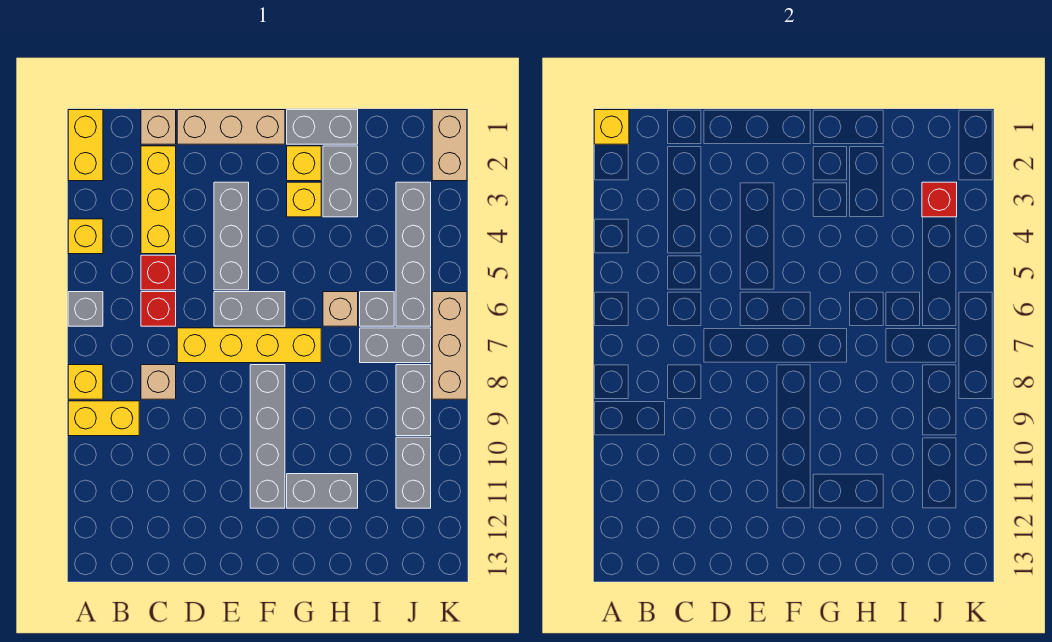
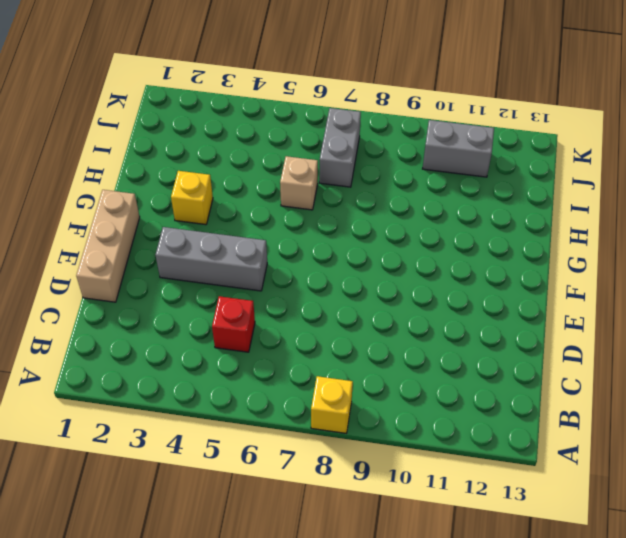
none -> yellow brick A1:A2 level 1
none -> yellow brick A4 level 1
none -> grey brick A6 level 1
none -> yellow brick A9:B9 level 1

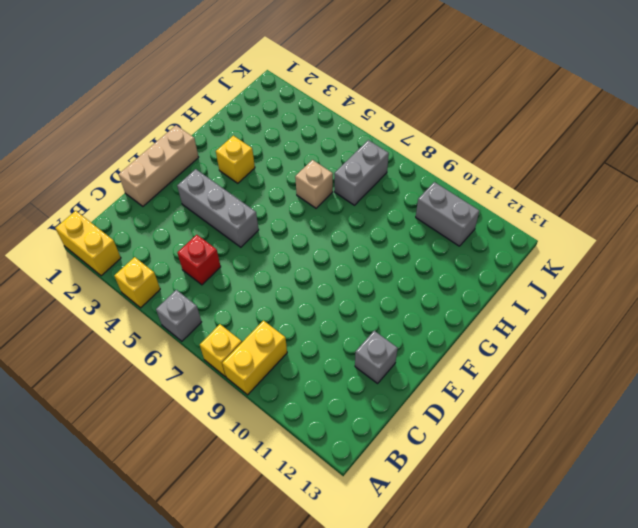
grey brick D12 level 1 -> grey brick I6 level 1
none -> tan brick C1 level 1
none -> yellow brick C2:C4 level 1
none -> red brick C6 level 1
none -> tan brick C8 level 1

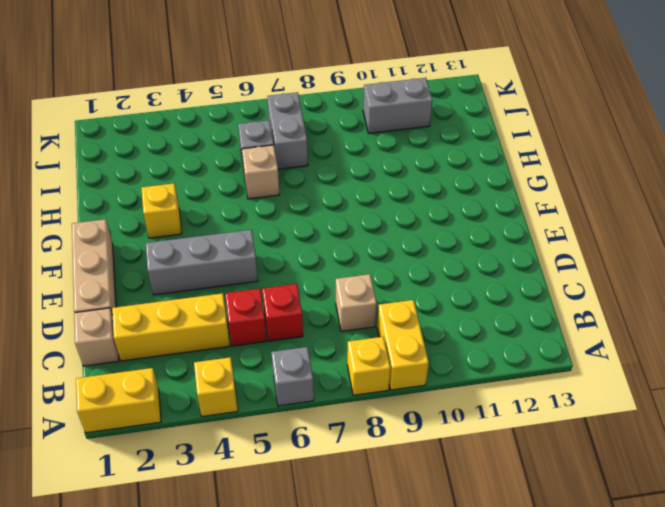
none -> yellow brick D7:G7 level 1
none -> grey brick E6:F6 level 1
none -> grey brick F8:F11 level 1
none -> grey brick G1:H1 level 1

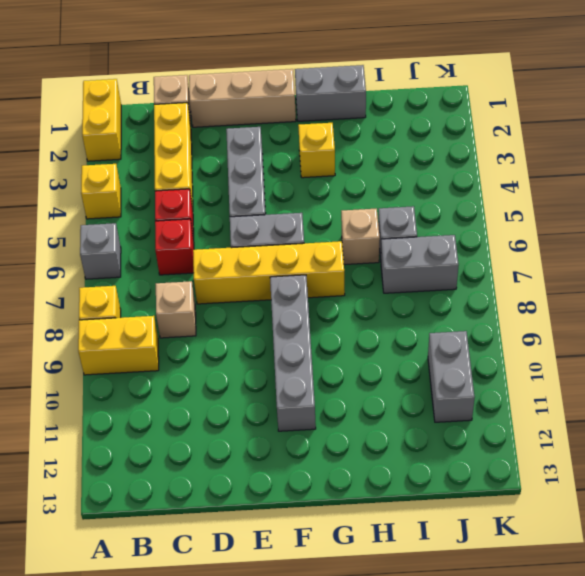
none -> yellow brick G2 level 1
none -> grey brick G11:H11 level 1
none -> grey brick H2:H3 level 1
none -> grey brick J3:J6 level 1

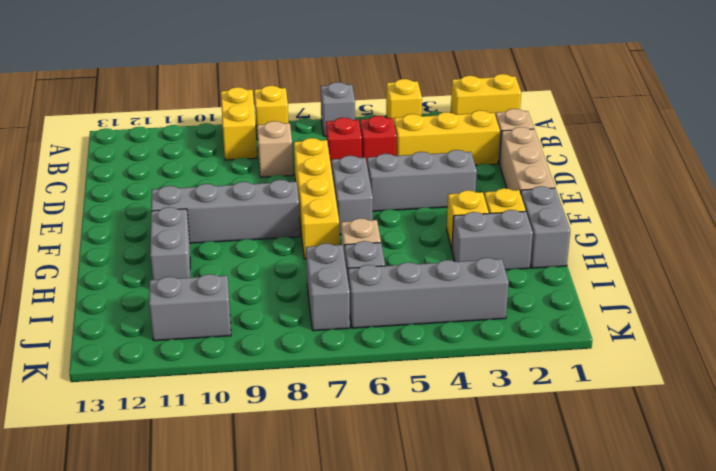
none -> grey brick J8:J9 level 1
none -> tan brick K1:K2 level 1
none -> tan brick K6:K8 level 1
none -> yellow brick A1 level 2

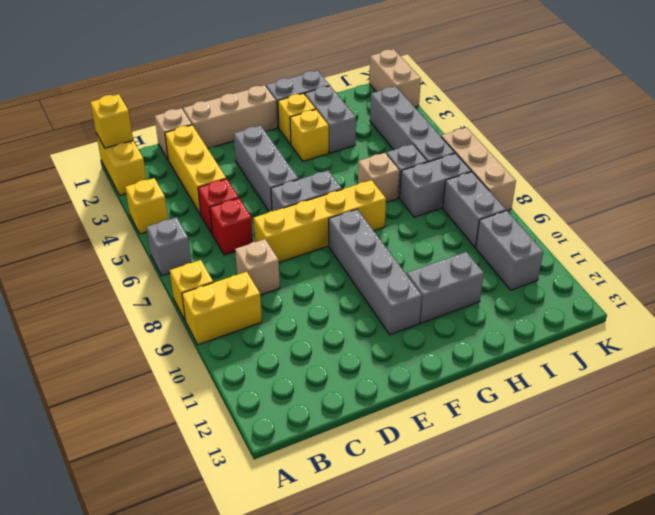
none -> red brick J3 level 2

